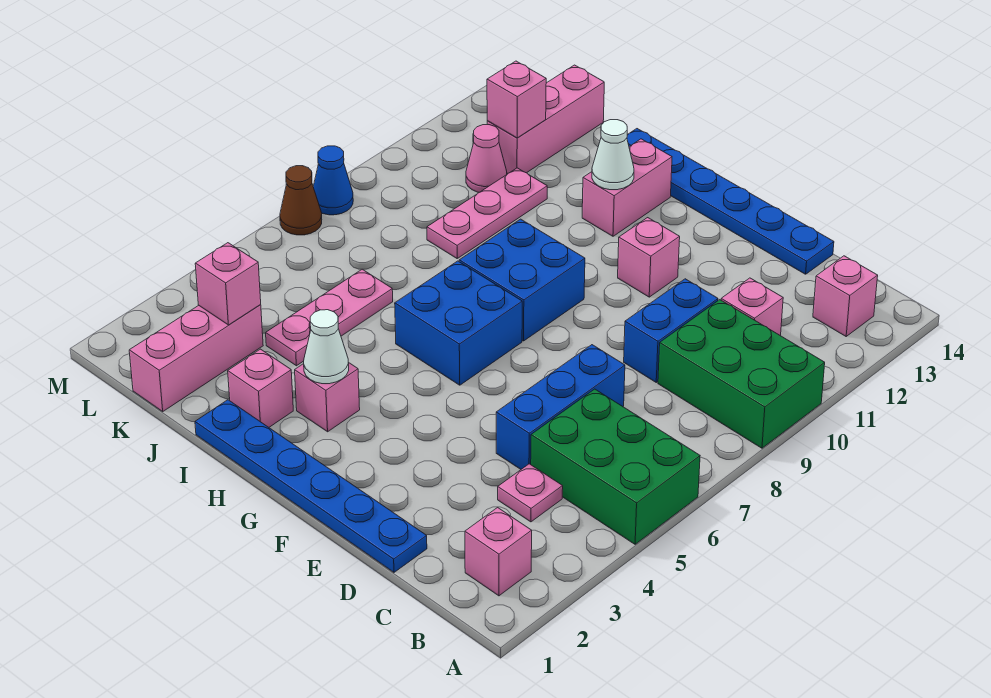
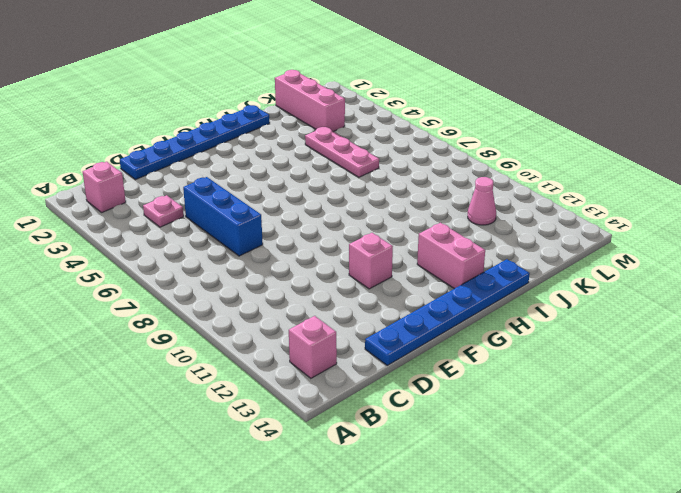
none -> green brick A5:C6 level 1
none -> green brick A9:C10 level 1
none -> pink brick C11 level 1

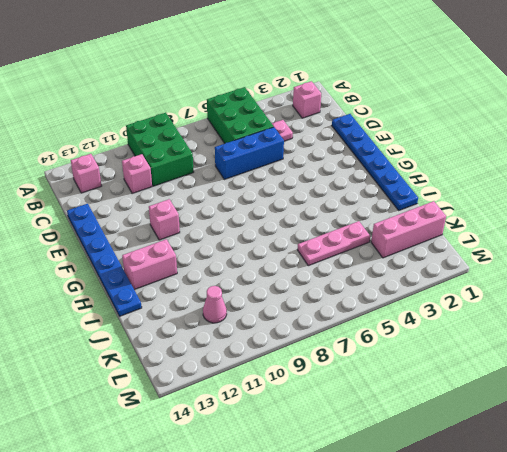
none -> blue brick D9:D10 level 1
none -> blue brick G6:H7 level 1
none -> blue brick G8:H9 level 1

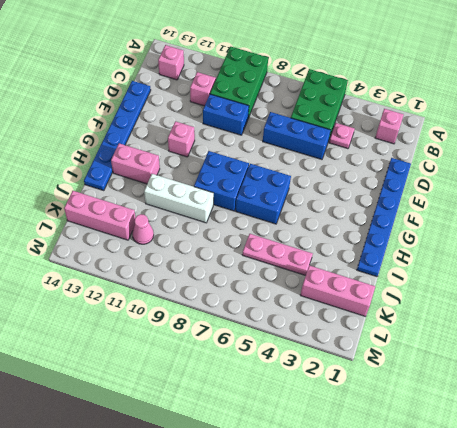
white brick I9:I11 level 1 -> none
none -> pink brick H3 level 1
none -> pink brick I2 level 1
none -> pink plate J9:J11 level 1

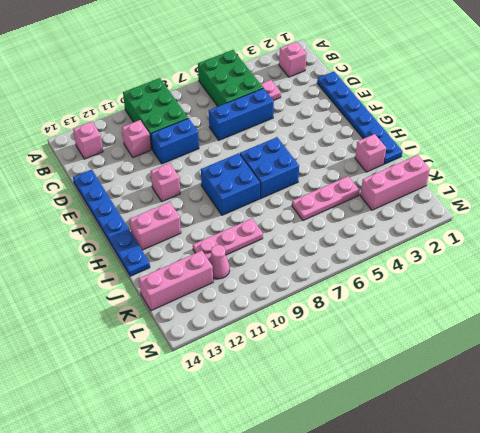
none -> pink brick H3 level 1
none -> brown cone M7 level 1
none -> blue cone M8 level 1

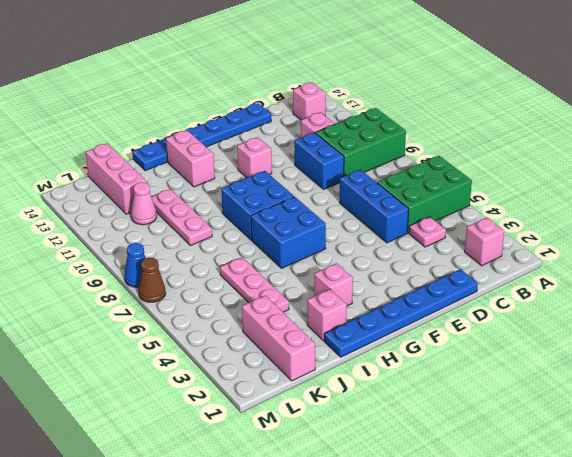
none -> white cone H3 level 2
none -> white cone H12 level 2
none -> pink brick K3 level 2

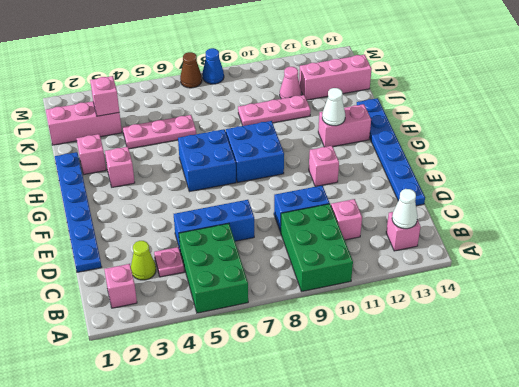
white cone B13 level 2 -> white cone H3 level 2
lime cone C3 level 1 -> none
none -> pink brick K12 level 2

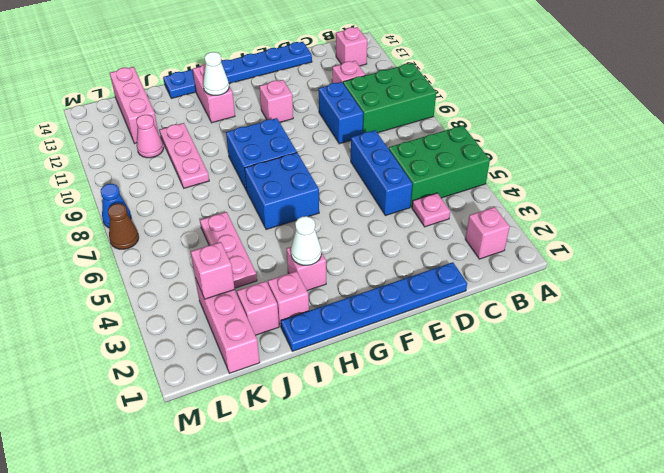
pink brick J2 level 1 -> pink brick K12 level 2

